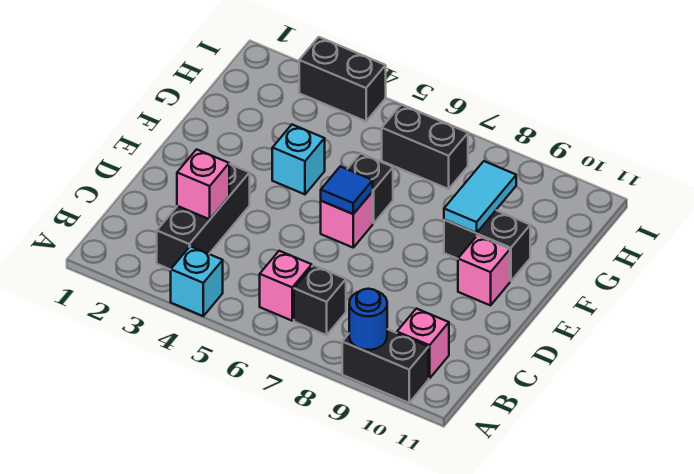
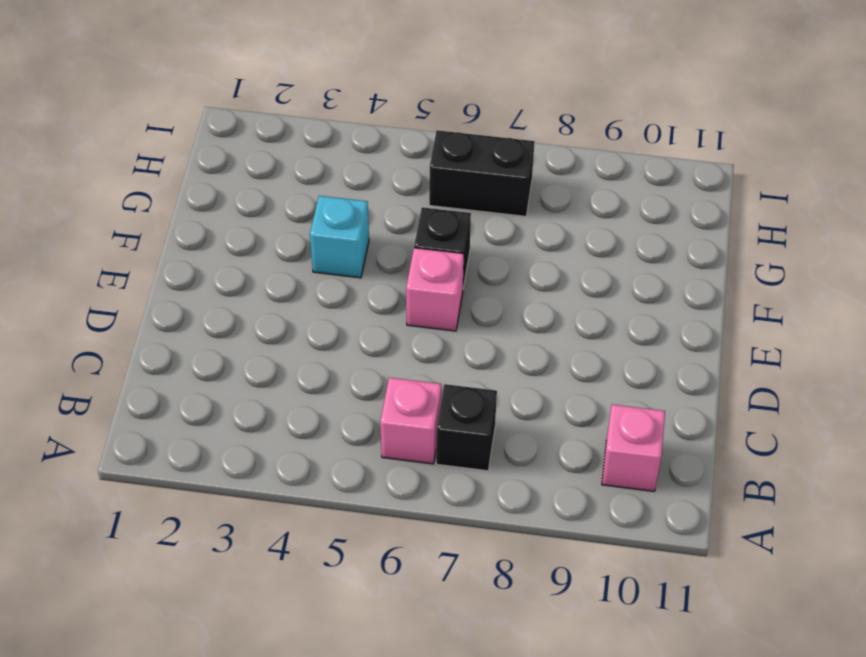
none -> cyan brick A4 level 1
none -> black brick A9:A10 level 1
none -> black brick B3:D3 level 1

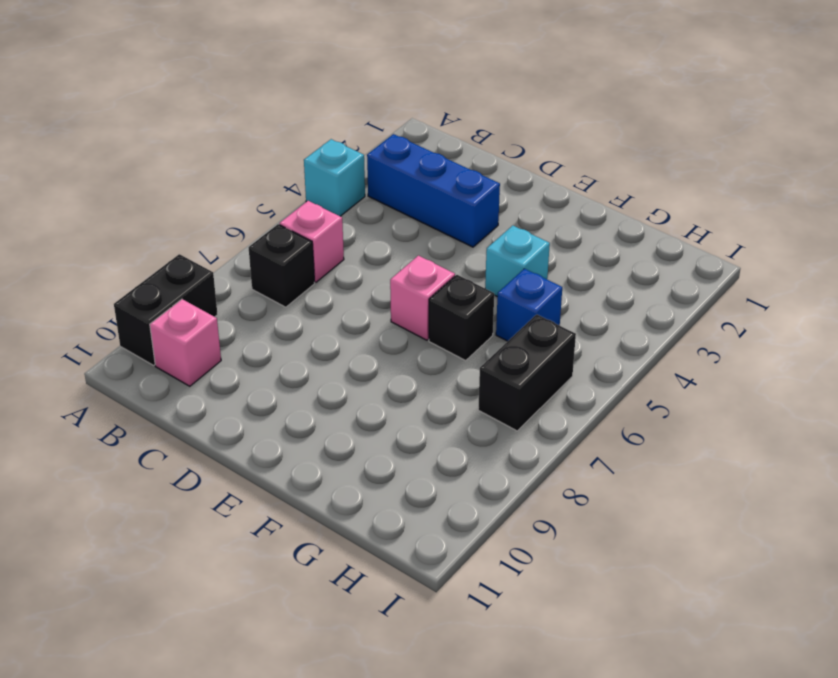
blue brick B3:D3 level 1 -> black brick B3:D3 level 1
blue brick G5 level 1 -> none
none -> pink brick E10 level 1
none -> black brick F9:F10 level 1
none -> black brick I3:I4 level 1

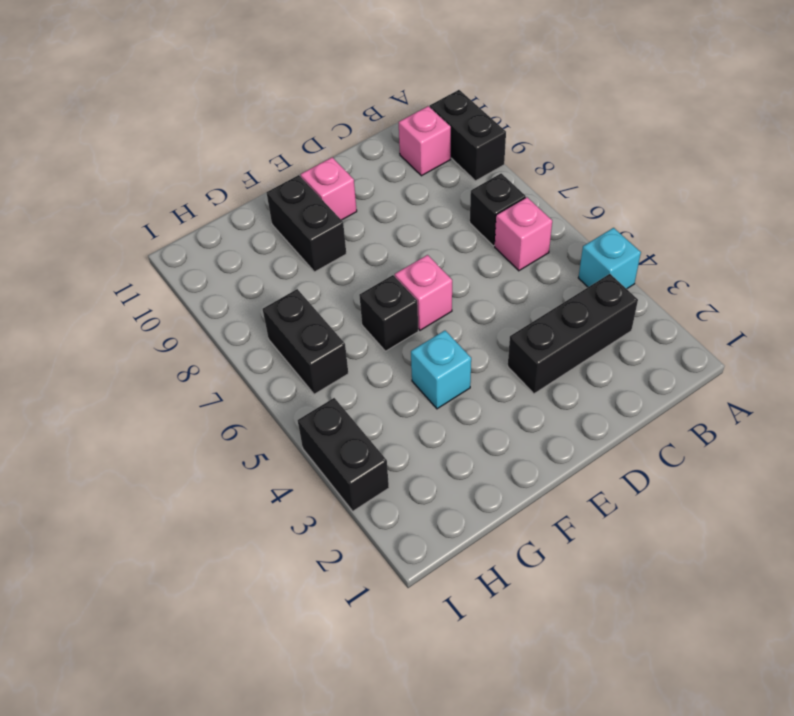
none -> blue round brick A9 level 2
none -> pink brick C3 level 2
none -> blue tile E6 level 2

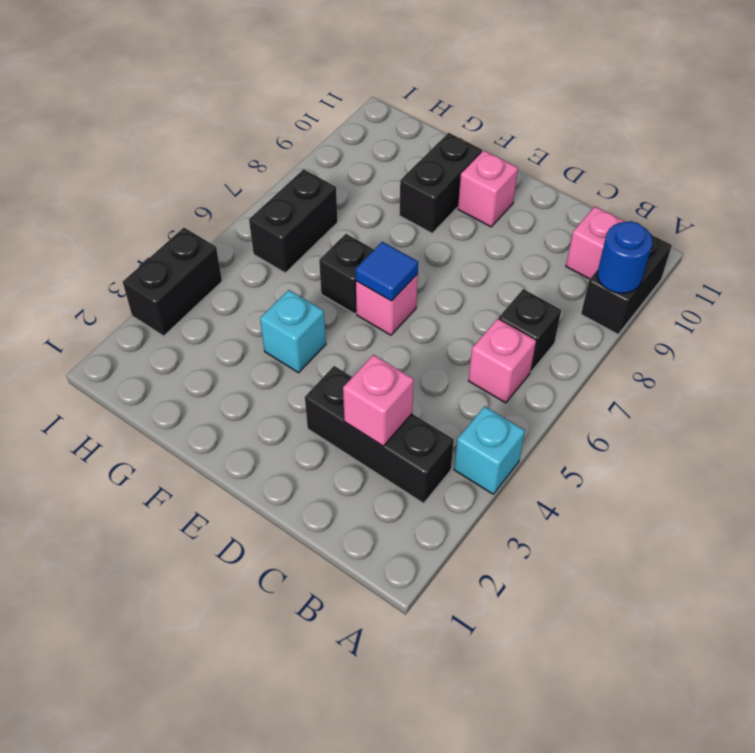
none -> cyan tile F9:G9 level 2

